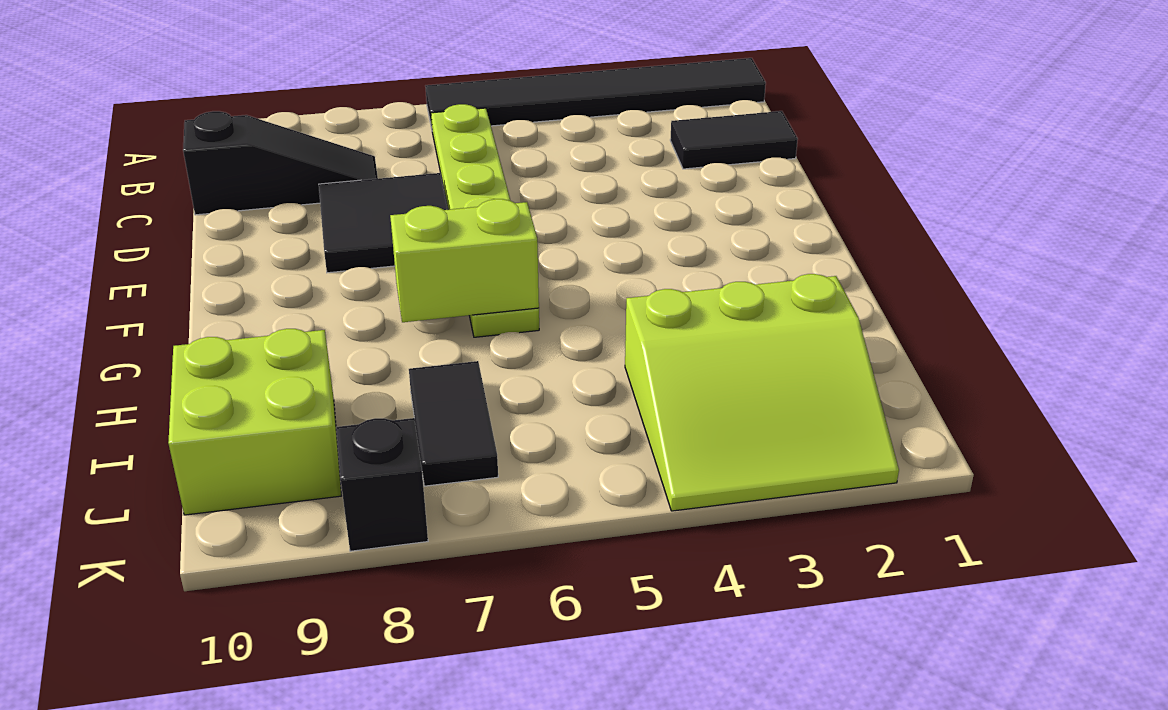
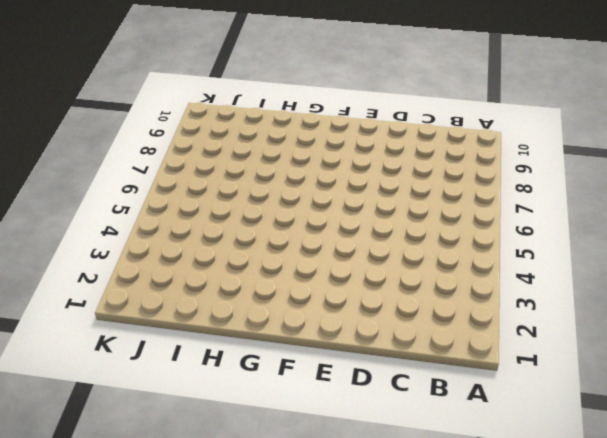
none -> black tile A1:A6 level 1
none -> lime plate B6:G6 level 1

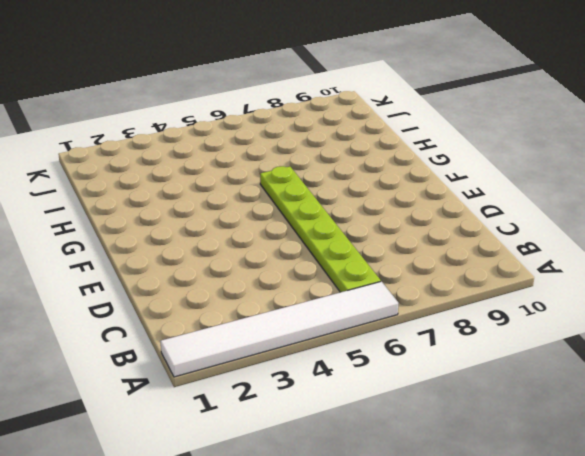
white tile A1:A6 level 1 -> black tile A1:A6 level 1
none -> black tile C1:C2 level 1
none -> black slope C8:C10 level 1 top 10

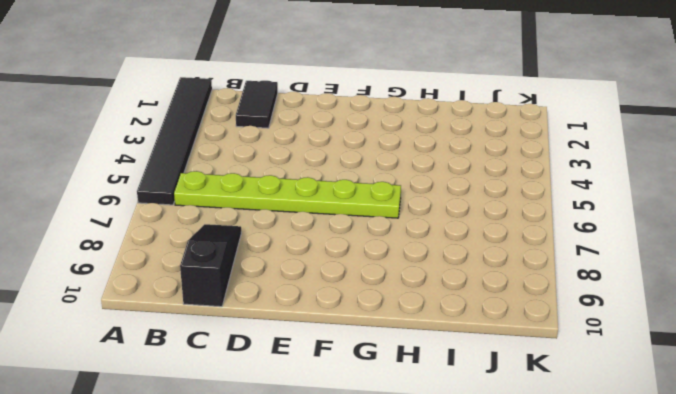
none -> black tile D7:E8 level 1
none -> lime slope I2:K4 level 1 top I

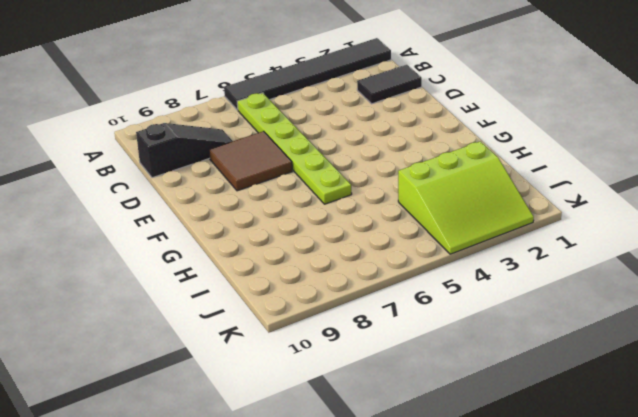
brown tile D7:E8 level 1 -> black tile D7:E8 level 1
none -> black tile I7:J7 level 1
none -> lime brick I9:J10 level 1

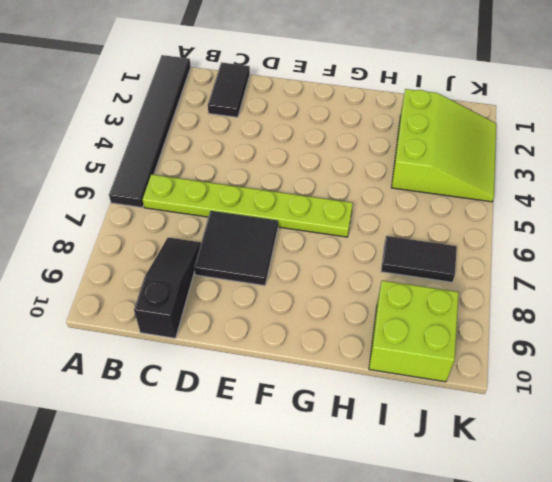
none -> black brick K8 level 1
none -> lime brick G6:G7 level 2

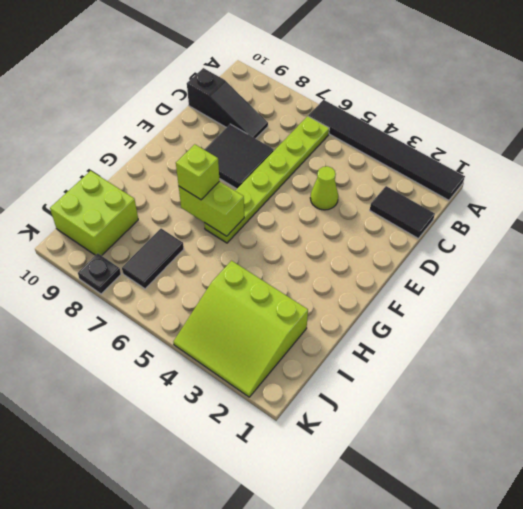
lime cone D4 level 1 -> none
lime brick G7 level 3 -> none
black plate K8 level 1 -> black brick K8 level 1

